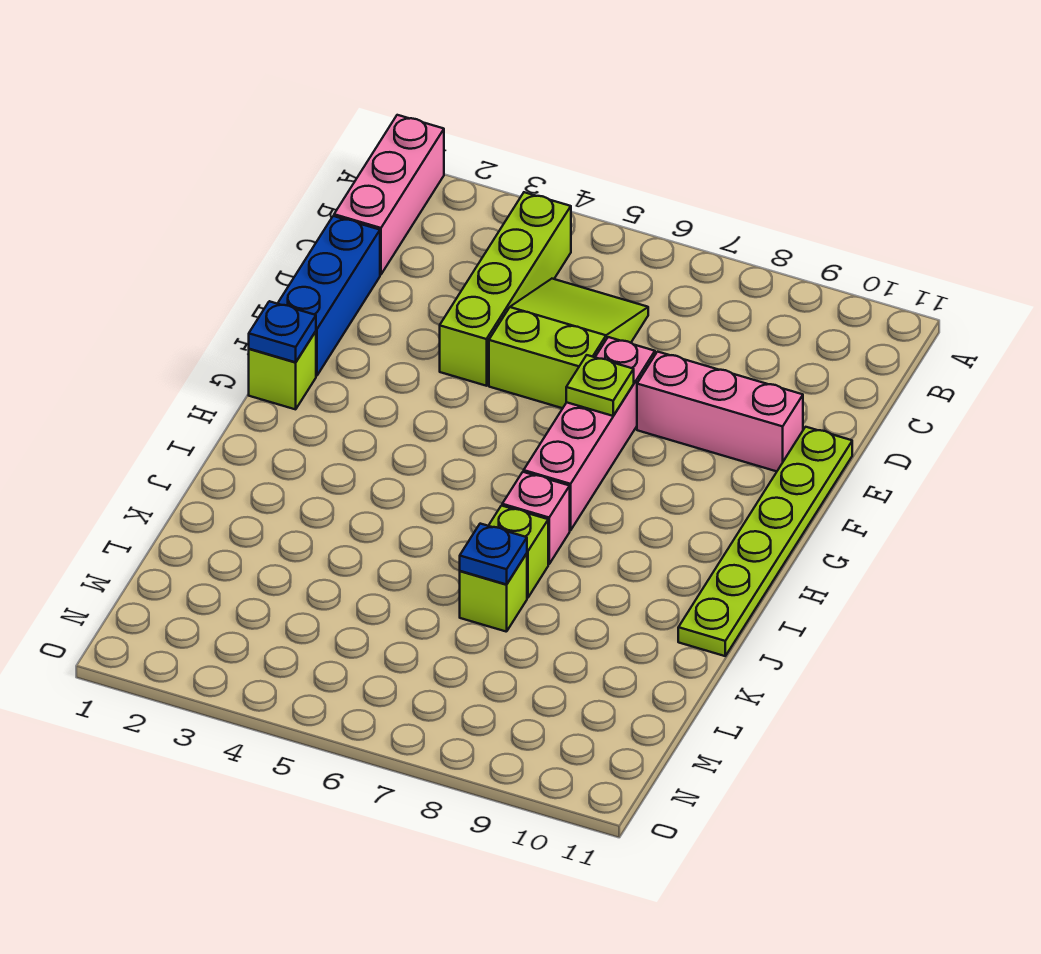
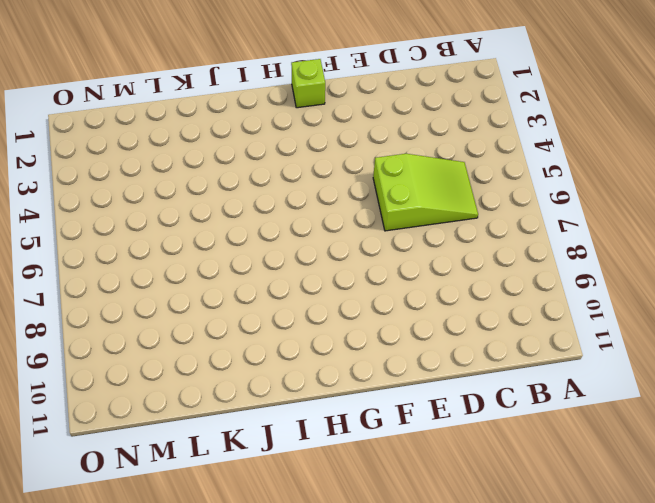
none -> pink brick A1:C1 level 1
none -> lime brick B4:E4 level 1
none -> blue brick D1:F1 level 1

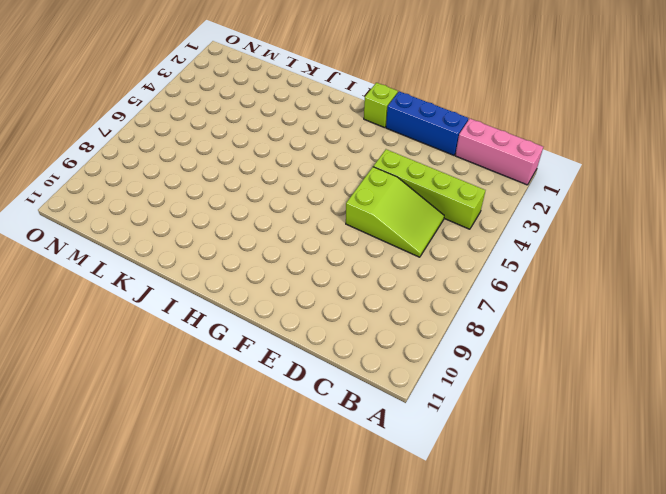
none -> pink brick E7:H7 level 1
none -> pink brick E8:E10 level 1
none -> lime plate E11:J11 level 1

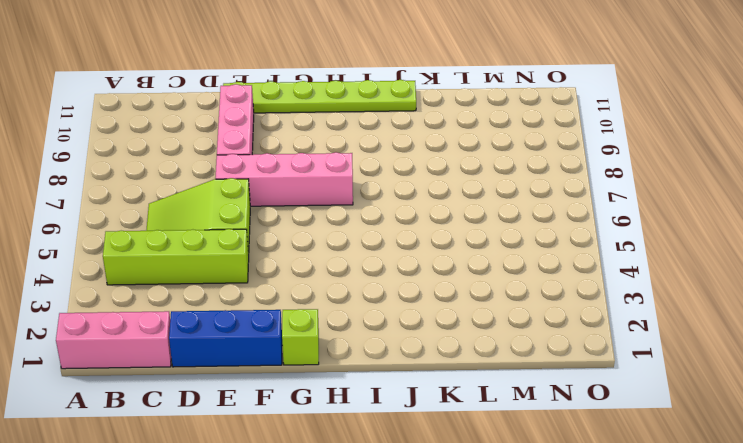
none -> pink brick I7 level 1
none -> lime brick J7 level 1
none -> lime brick K7 level 1

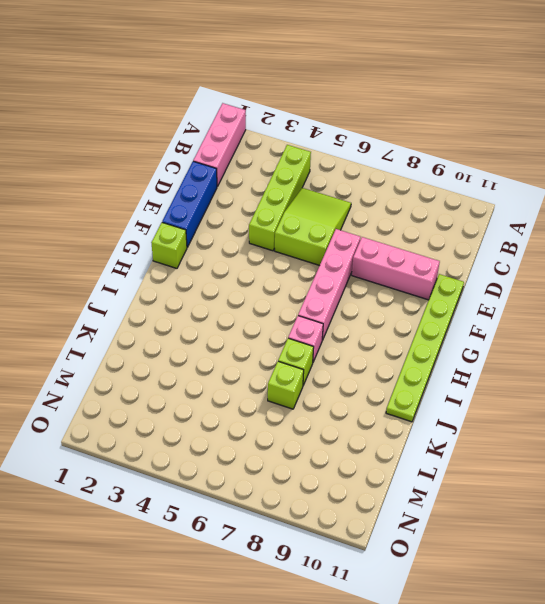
none -> lime plate F7 level 2
none -> blue plate G1 level 2
none -> blue plate K7 level 2

